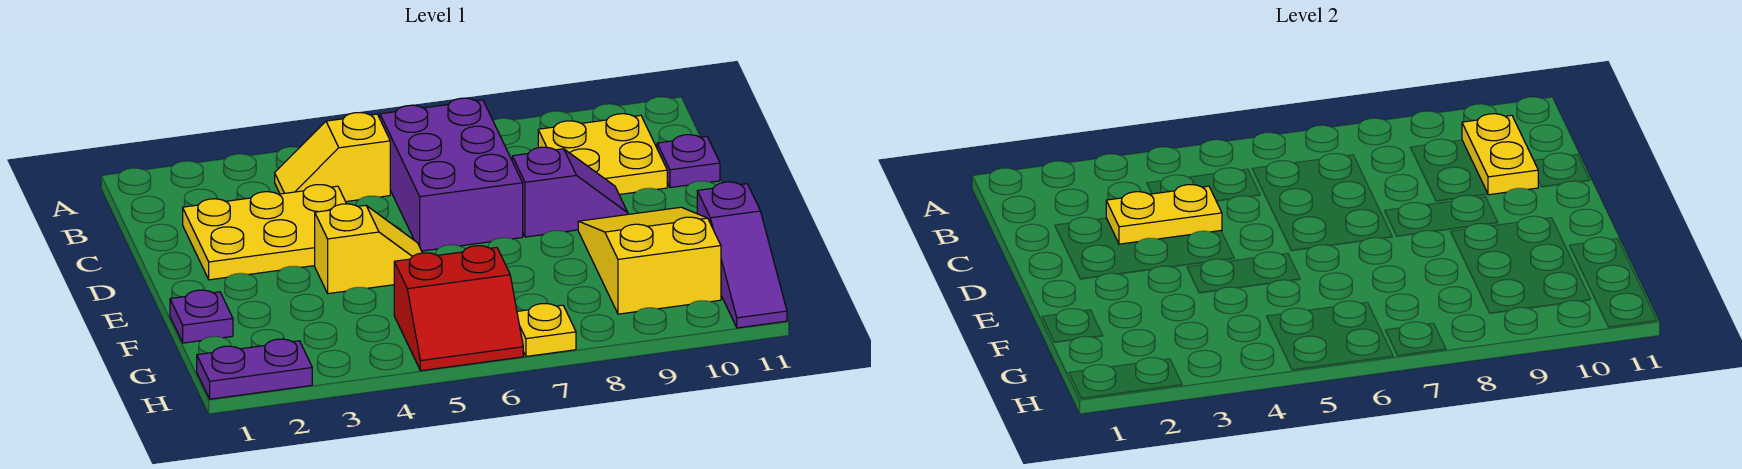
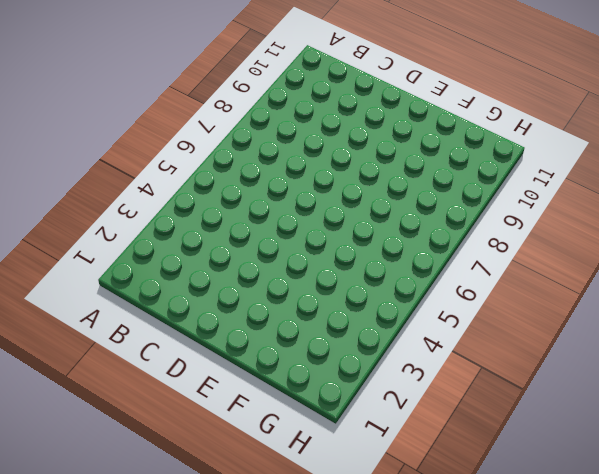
none -> yellow slope B4:B5 level 1 top 5
none -> purple brick B6:D7 level 1
none -> yellow plate B9:C10 level 1

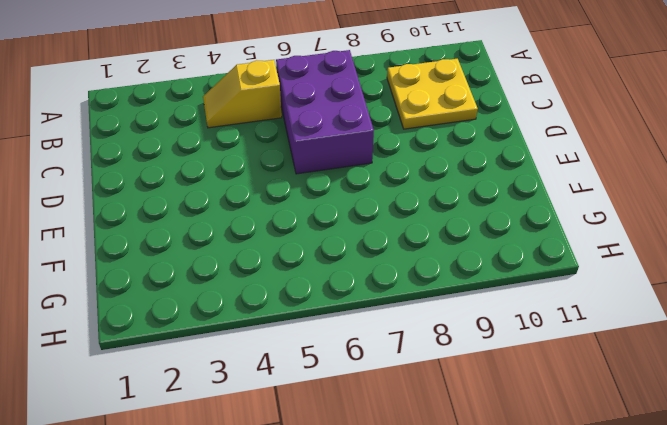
none -> yellow plate C2:D4 level 1
none -> purple plate C11 level 1
none -> purple slope D8:D9 level 1 top 8

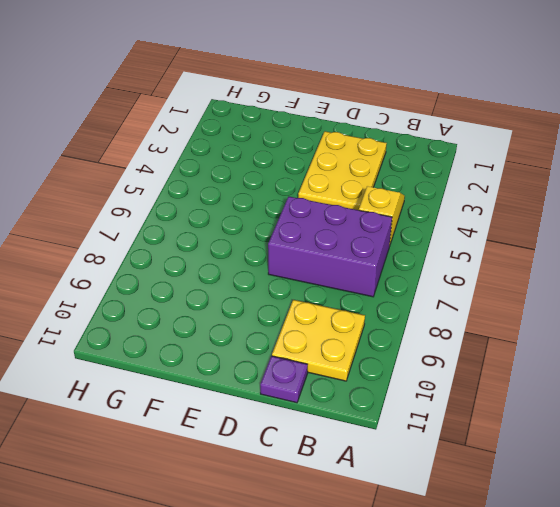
none -> purple slope D8:D9 level 1 top 8
none -> yellow slope E4:E5 level 1 top 4
none -> yellow slope E9:G10 level 1 top G

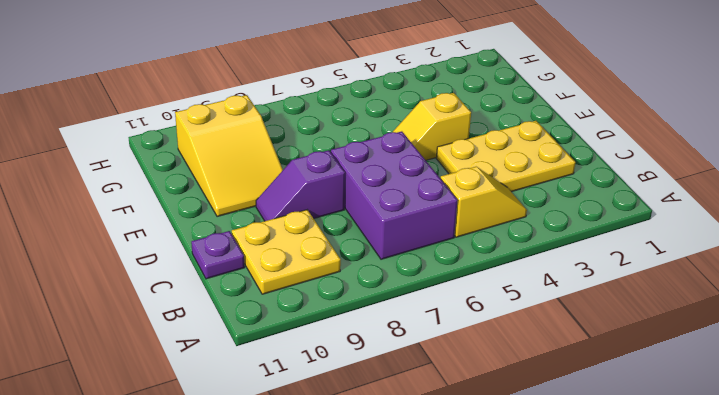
none -> purple plate F1 level 1
none -> purple slope F11:H11 level 1 top F
none -> red slope G5:H6 level 1 top G

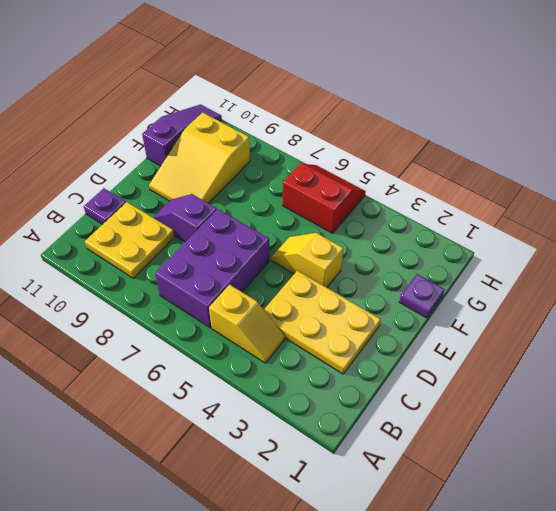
none -> purple plate H1:H2 level 1
none -> yellow plate H7 level 1
none -> yellow plate B10:C10 level 2

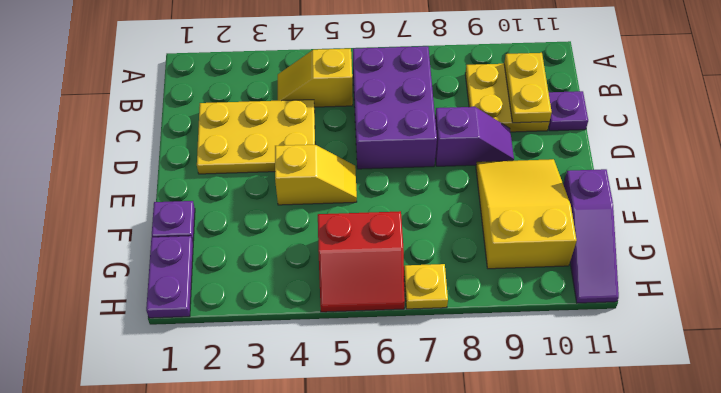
purple plate G1:H1 level 1 -> purple plate H1:H2 level 1
none -> yellow plate C3:C4 level 2

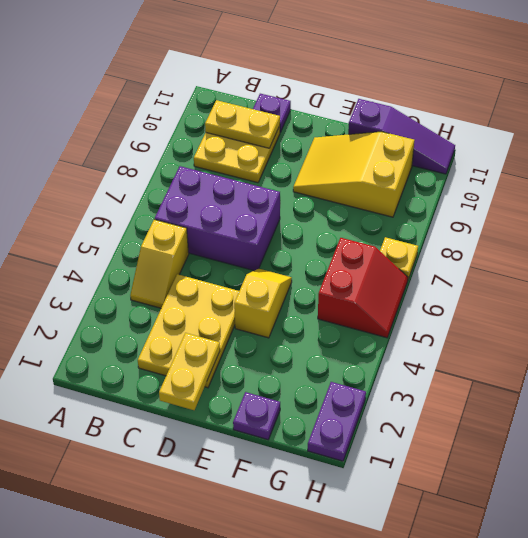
yellow plate D1:D2 level 2 -> yellow plate C3:C4 level 2
none -> purple slope D8:D9 level 1 top 8

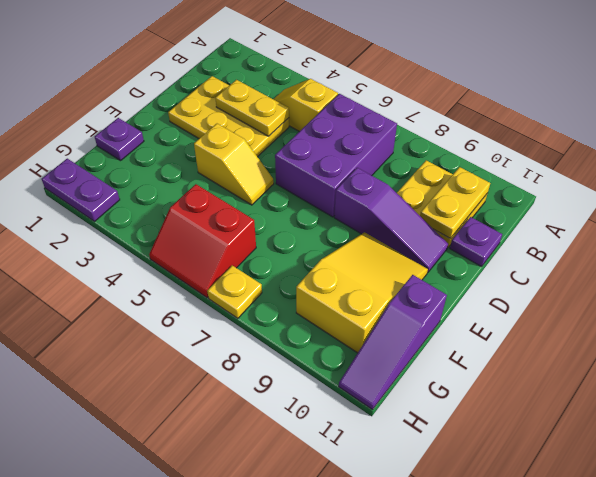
purple slope D8:D10 level 1 top 8 -> purple slope D8:D9 level 1 top 8

